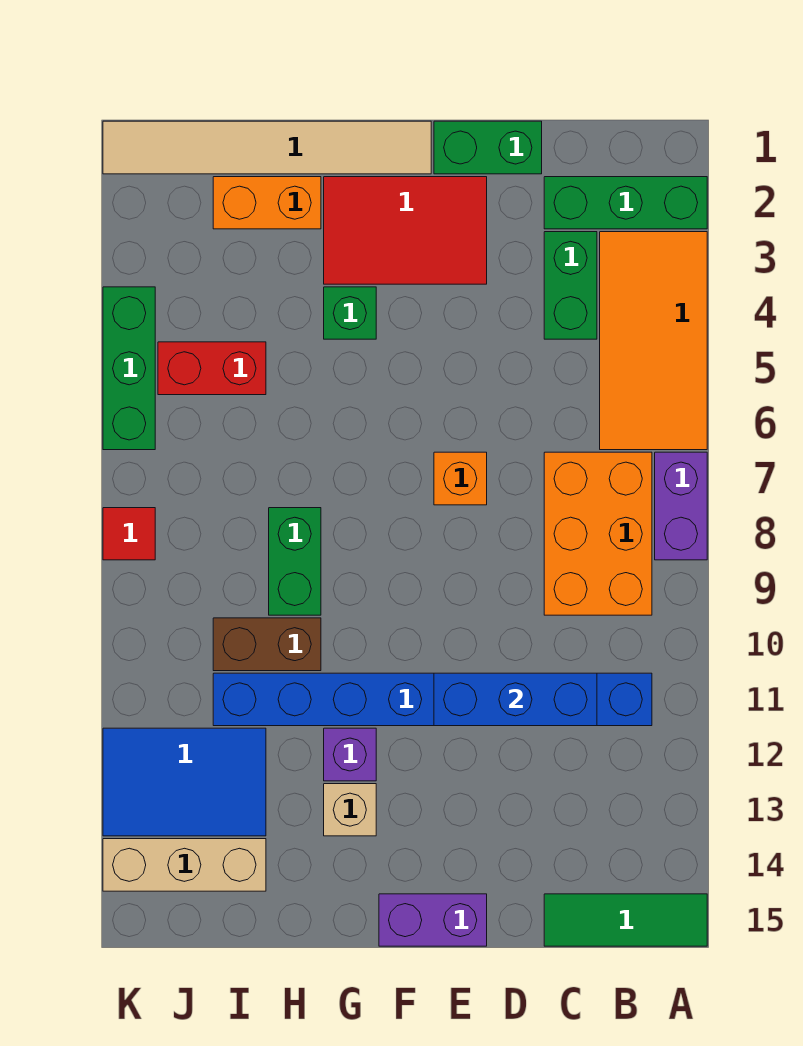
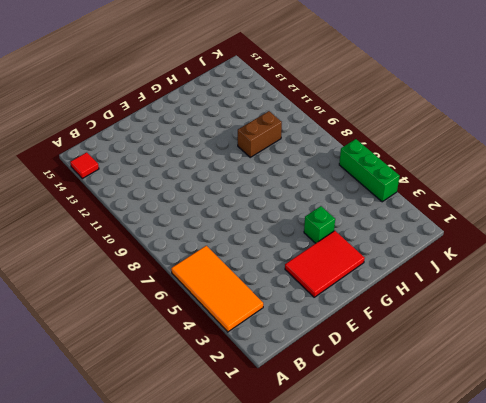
red tile A14 level 1 -> red tile K8 level 1
none -> green brick A2:C2 level 1
none -> purple brick A7:A8 level 1
none -> green tile A15:C15 level 1

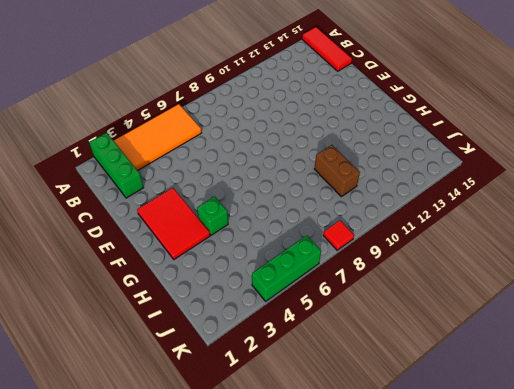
red tile A15:C15 level 1 -> green tile A15:C15 level 1
none -> purple brick A7:A8 level 1
none -> orange brick B7:C9 level 1
none -> blue brick B11:I11 level 1

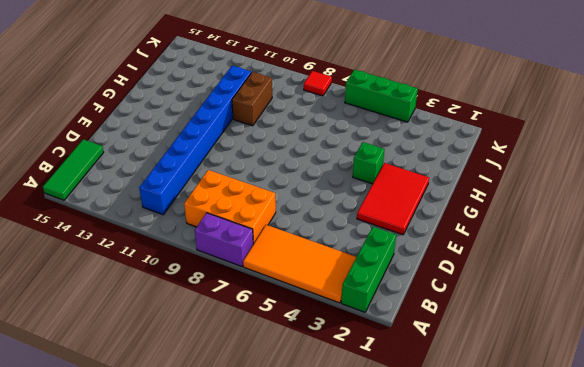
none -> green brick C3:C4 level 1
none -> green brick D1:E1 level 1
none -> orange brick E7 level 1

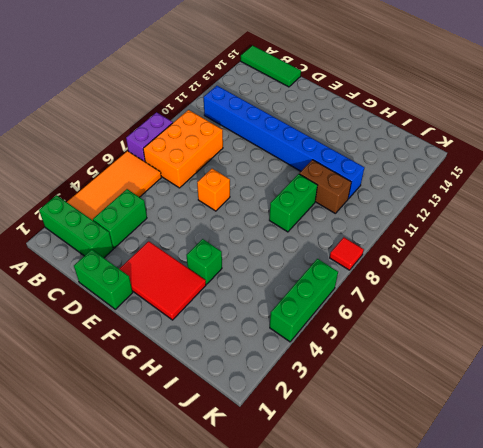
none -> purple brick E15:F15 level 1
none -> tan tile F1:K1 level 1
none -> purple brick G12 level 1

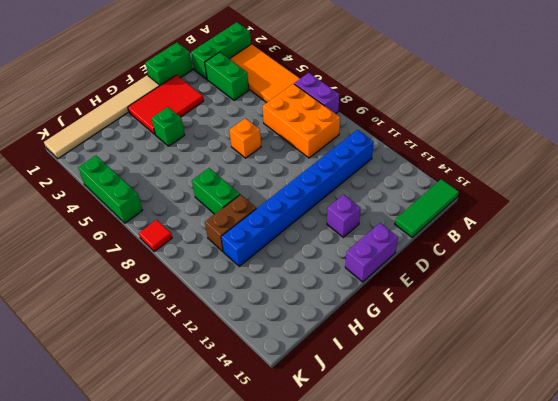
purple brick E13 level 1 -> purple brick G12 level 1
none -> tan brick G13 level 1
none -> orange brick H2:I2 level 1
none -> red brick I5:J5 level 1

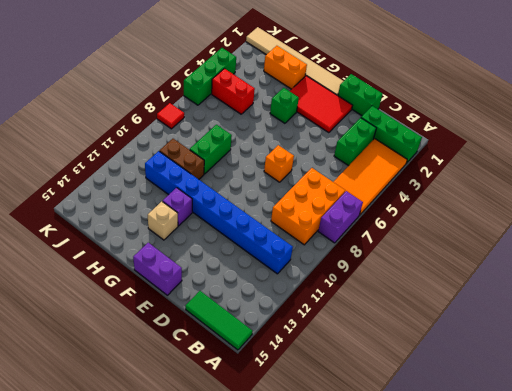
none -> blue tile I12:K13 level 1
none -> tan brick I14:K14 level 1
none -> blue brick C11:E11 level 2

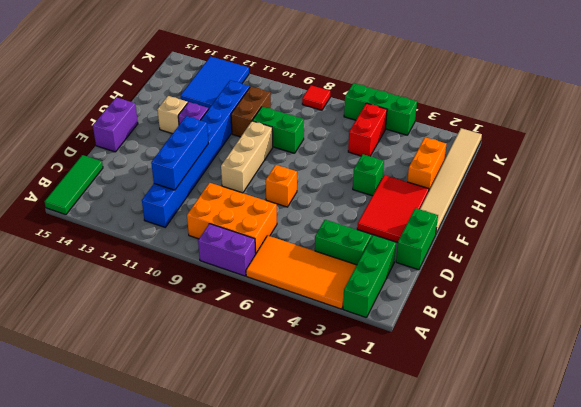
tan brick E9:G9 level 1 -> tan brick I14:K14 level 1

